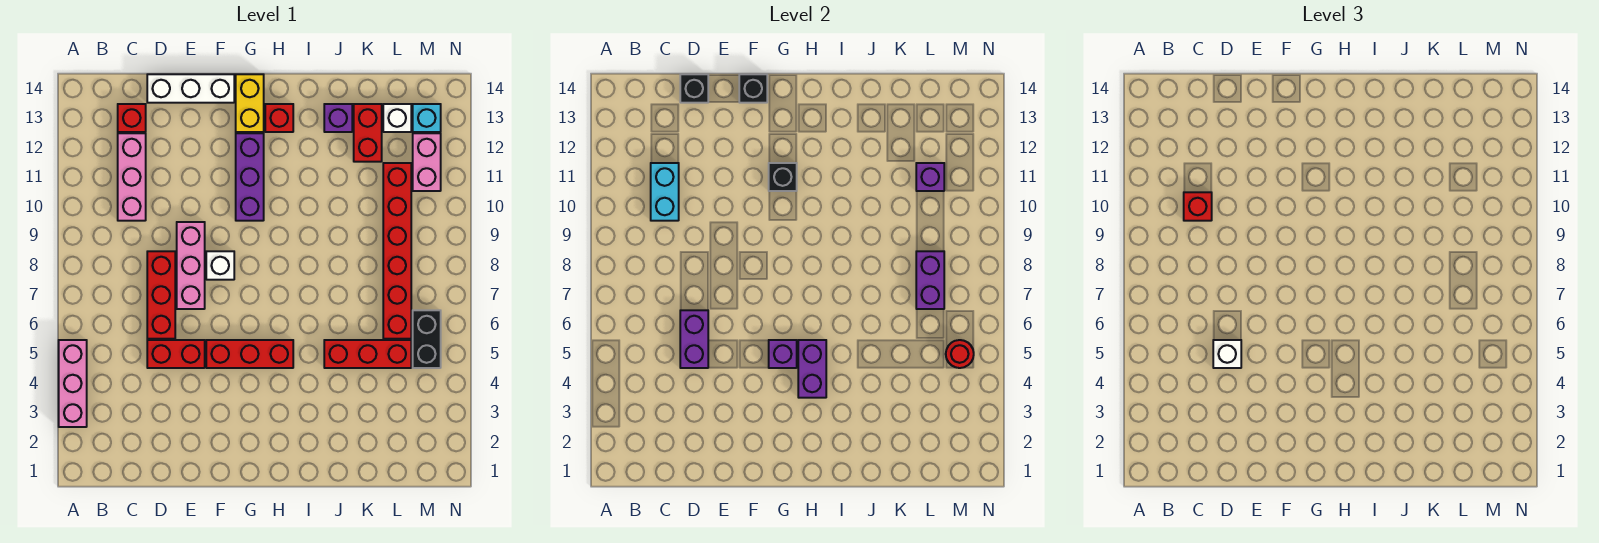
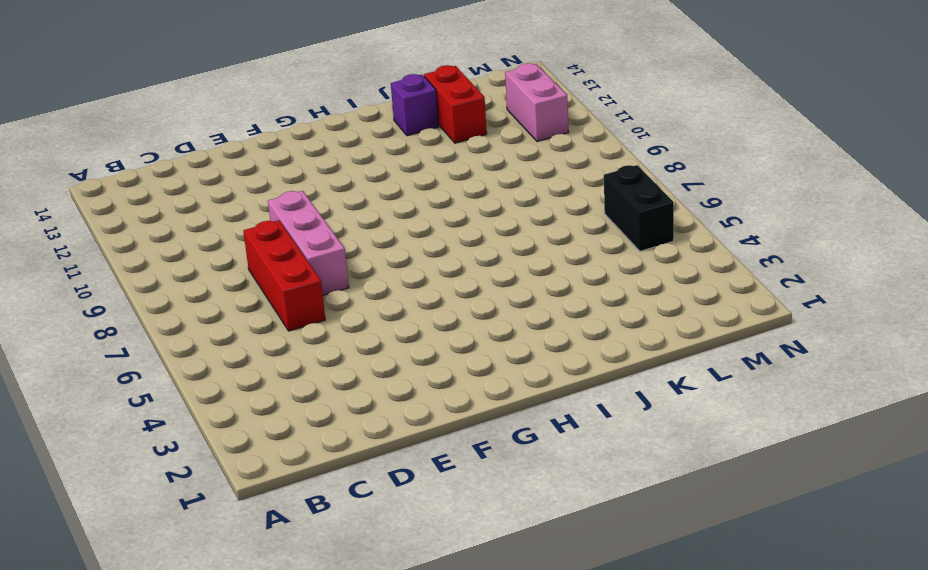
none -> pink brick A3:A5 level 1
none -> pink brick C10:C12 level 1
none -> red brick C13 level 1
none -> red brick D5:E5 level 1

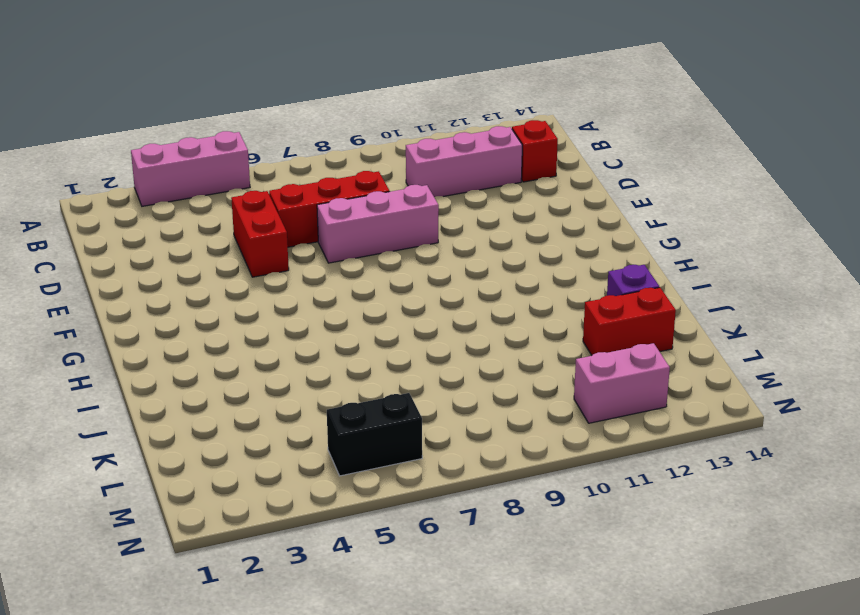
none -> white brick D14:F14 level 1
none -> red brick F5:H5 level 1
none -> white brick F8 level 1
none -> purple brick G10:G12 level 1

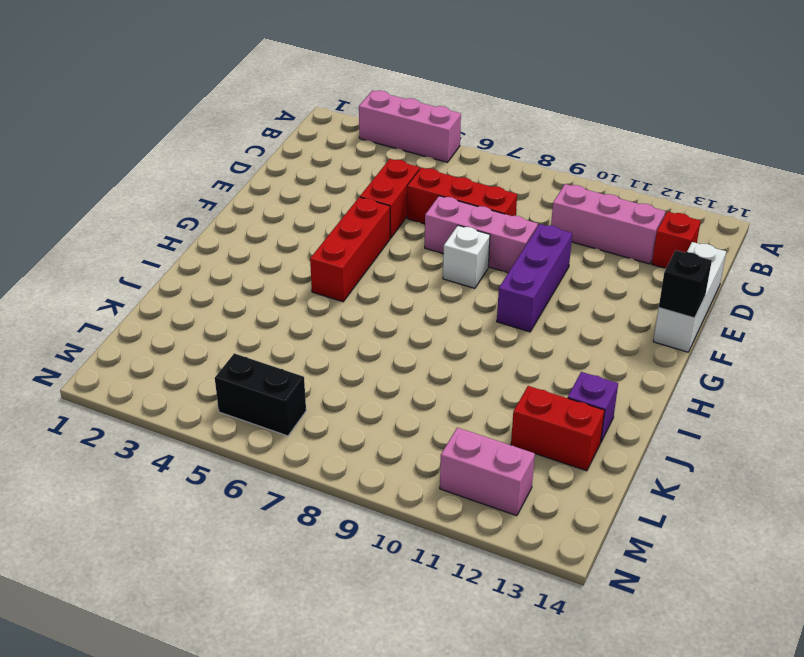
purple brick E10:G10 level 1 -> purple brick G10:G12 level 1
none -> yellow brick G13:G14 level 1
none -> red brick H13 level 1
none -> red brick J5:L5 level 1
none -> red brick L6:L11 level 1

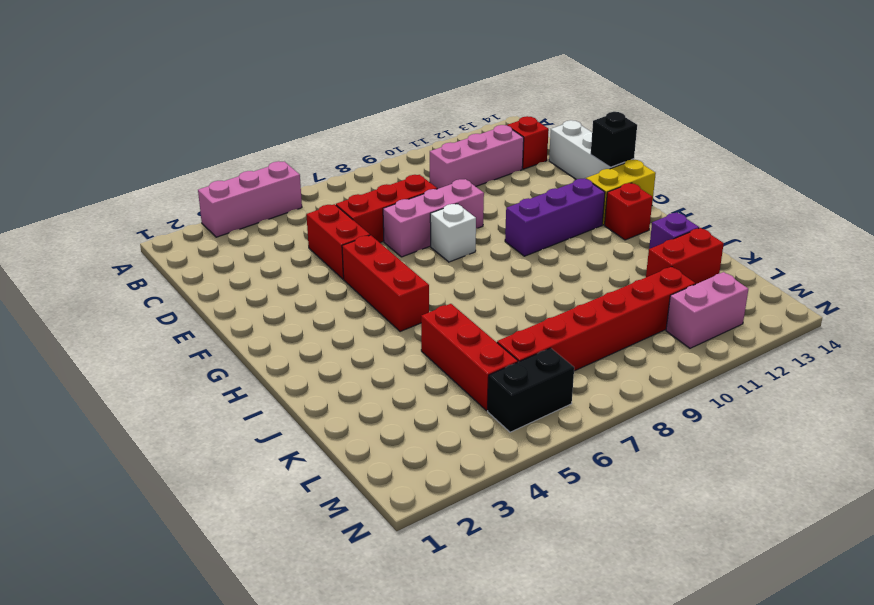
none -> white brick L13 level 1
none -> cyan brick M13 level 1
none -> cyan brick C10:C11 level 2
none -> purple brick D5:D6 level 2

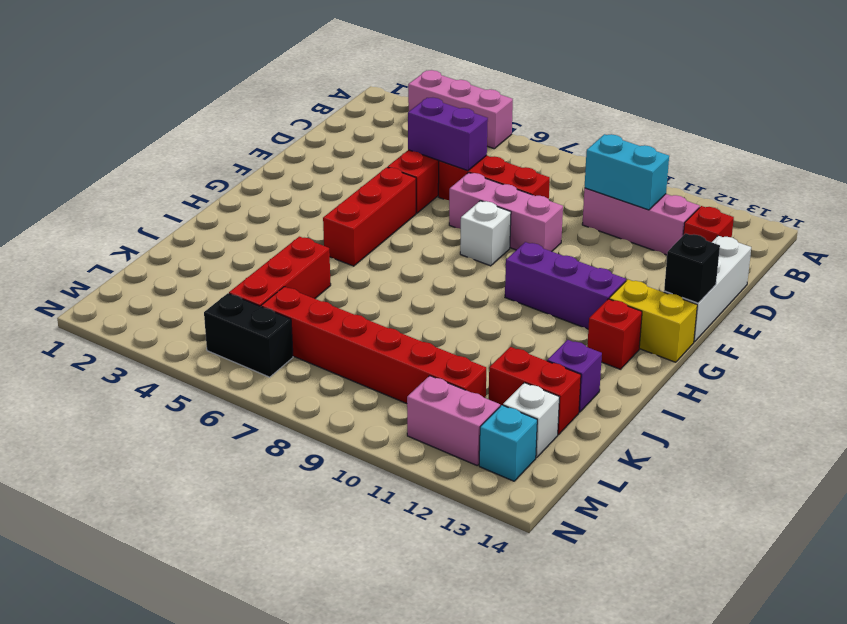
none -> black brick D14 level 2
none -> purple brick G5 level 2
none -> black brick G11 level 2
none -> purple brick H4:H5 level 2

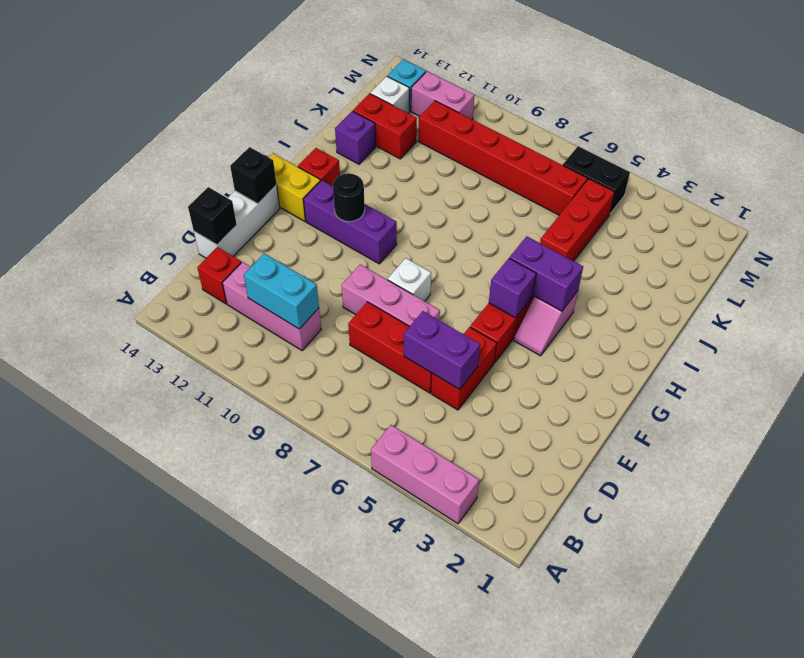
pink slope G4:H4 level 1 top H -> none
black round brick G11 level 2 -> black brick G11 level 2
none -> purple brick L7:L8 level 2
none -> purple brick L11 level 2
none -> red round brick M5 level 2
none -> red brick C10 level 3

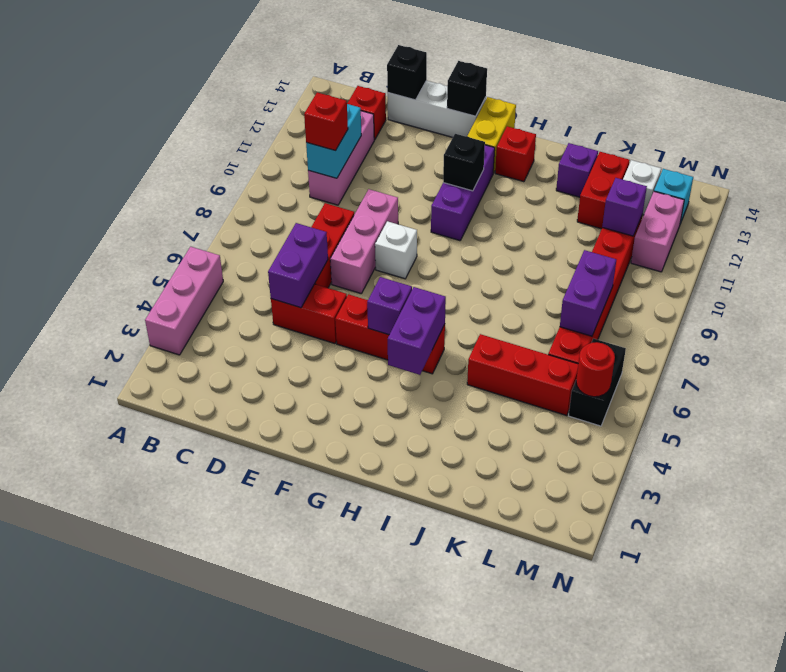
none -> white brick D5 level 3

